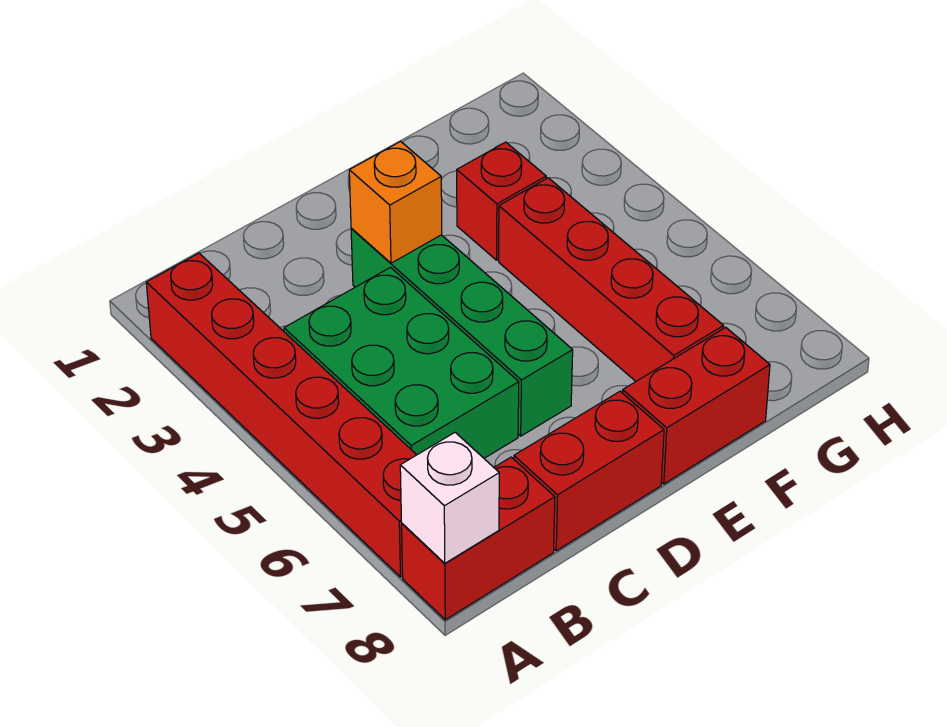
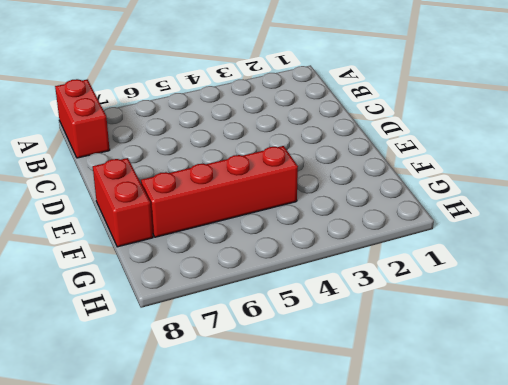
none -> red brick A2:A7 level 1
none -> green brick B4:C6 level 1

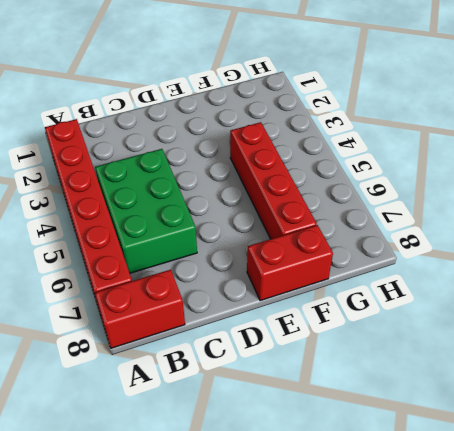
none -> red brick C8:D8 level 1
none -> green brick D3:D6 level 1

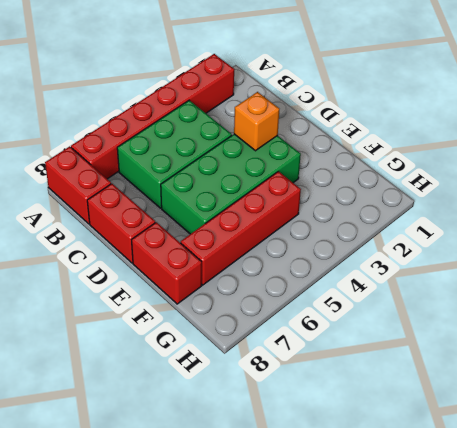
green brick D3:E6 level 1 -> green brick D3:D6 level 1
none -> red brick F3 level 1
none -> white brick A8 level 2

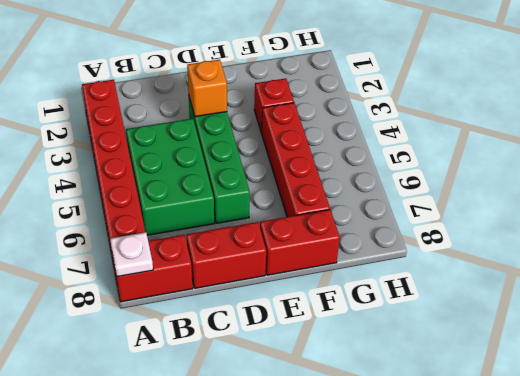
white plate A8 level 2 -> white brick A8 level 2

